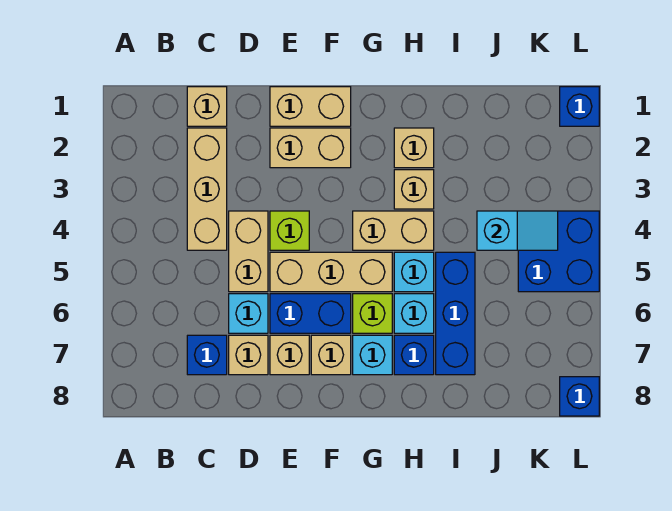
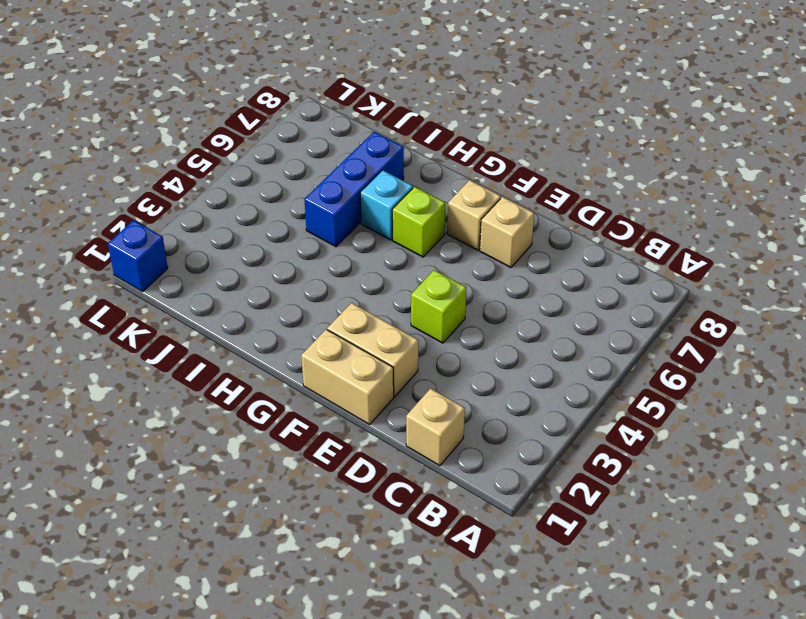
none -> tan brick C2:C4 level 1
none -> blue brick C7 level 1
none -> tan brick D4:D5 level 1

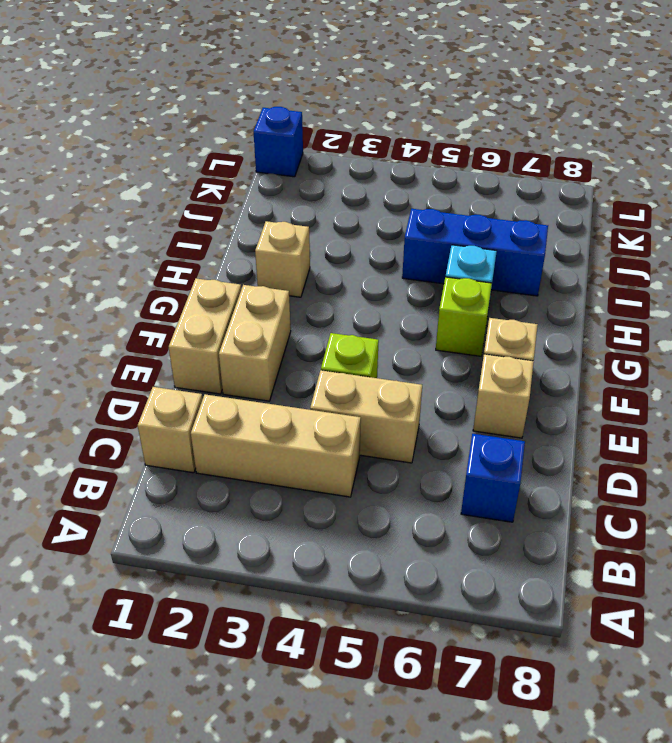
none -> cyan brick D6 level 1
none -> tan brick D7 level 1
none -> tan brick E5:G5 level 1

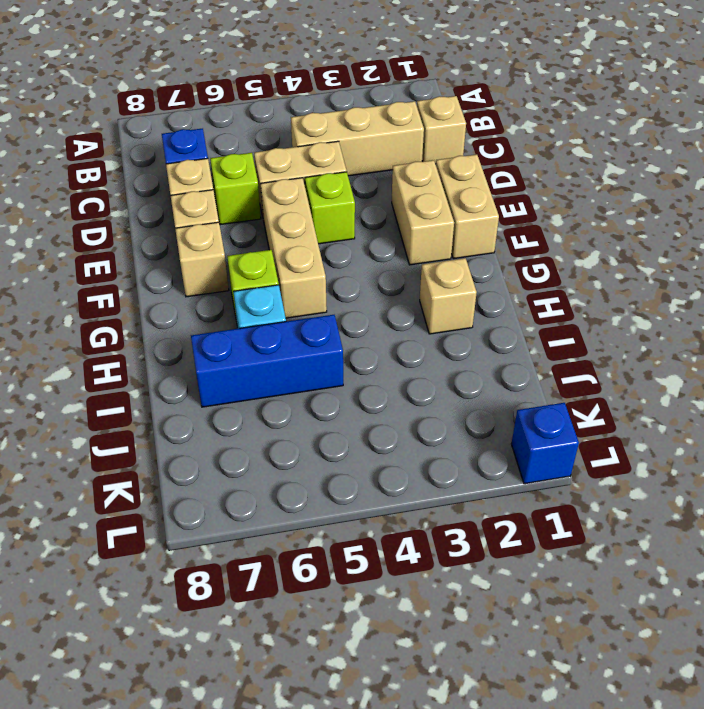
lime brick D6 level 1 -> cyan brick D6 level 1
none -> blue brick E6:F6 level 1
none -> tan brick G4:H4 level 1
none -> cyan brick G7 level 1

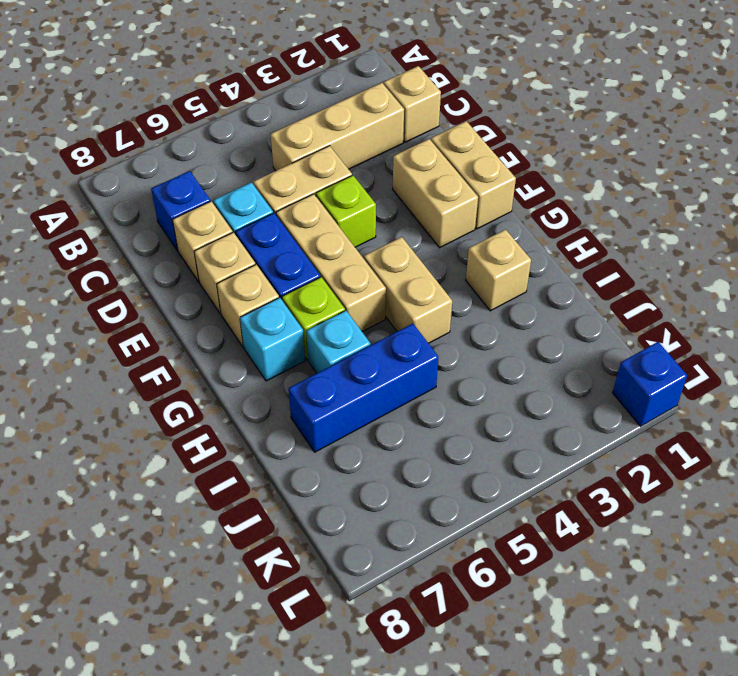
none -> tan brick H3 level 1
none -> cyan brick H5 level 1
none -> blue brick H7 level 1

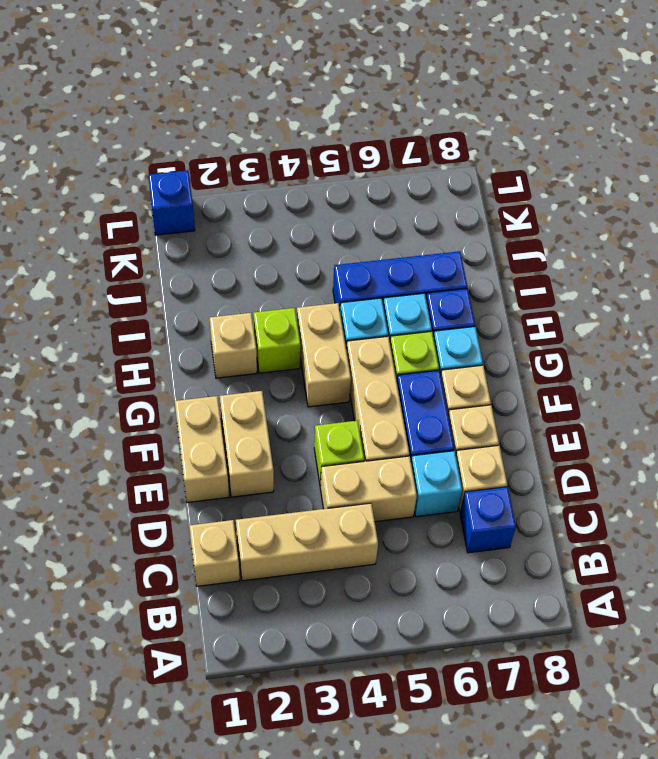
lime brick H3 level 1 -> tan brick H3 level 1
none -> blue brick K4:L5 level 1
none -> blue brick L8 level 1
none -> cyan slope J4:K4 level 2 top J

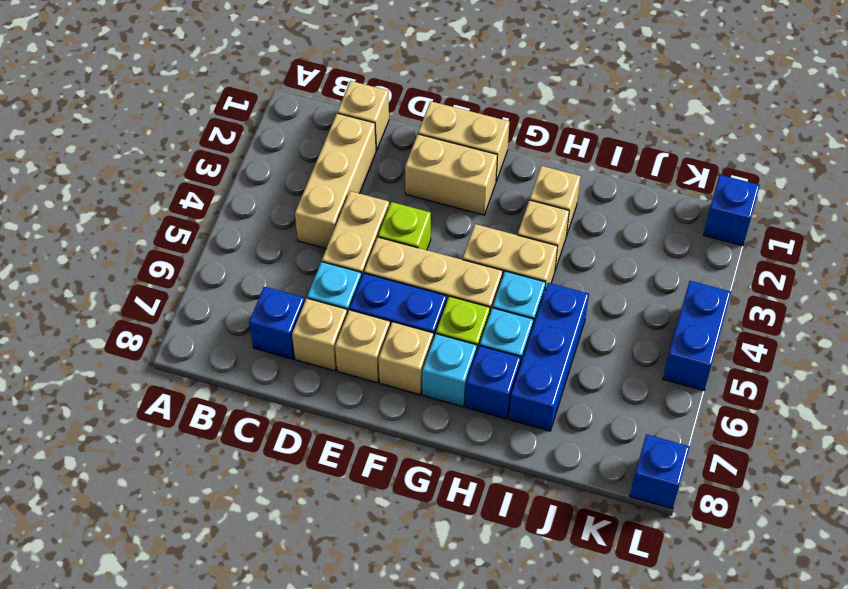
blue brick L4:L5 level 1 -> blue brick K4:L5 level 1
none -> cyan slope J4:K4 level 2 top J

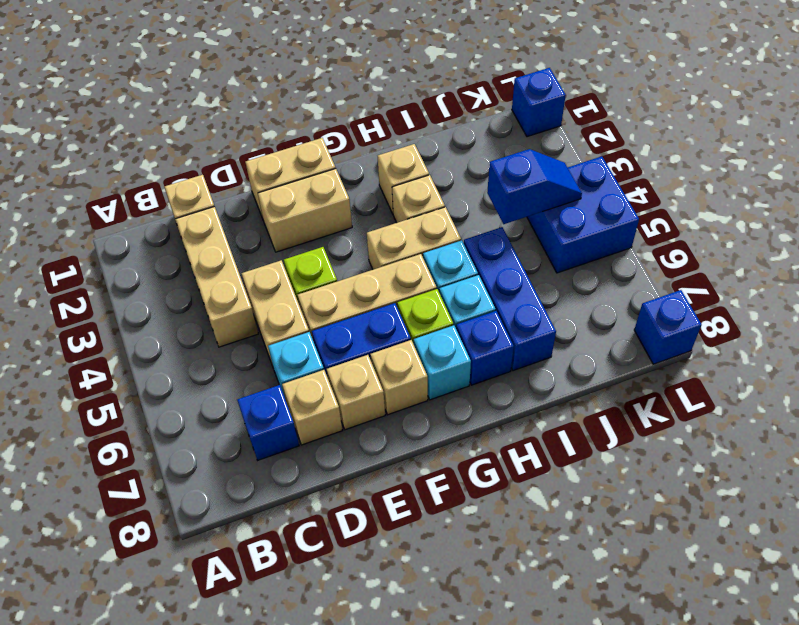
blue slope J4:K4 level 2 top J -> cyan slope J4:K4 level 2 top J

